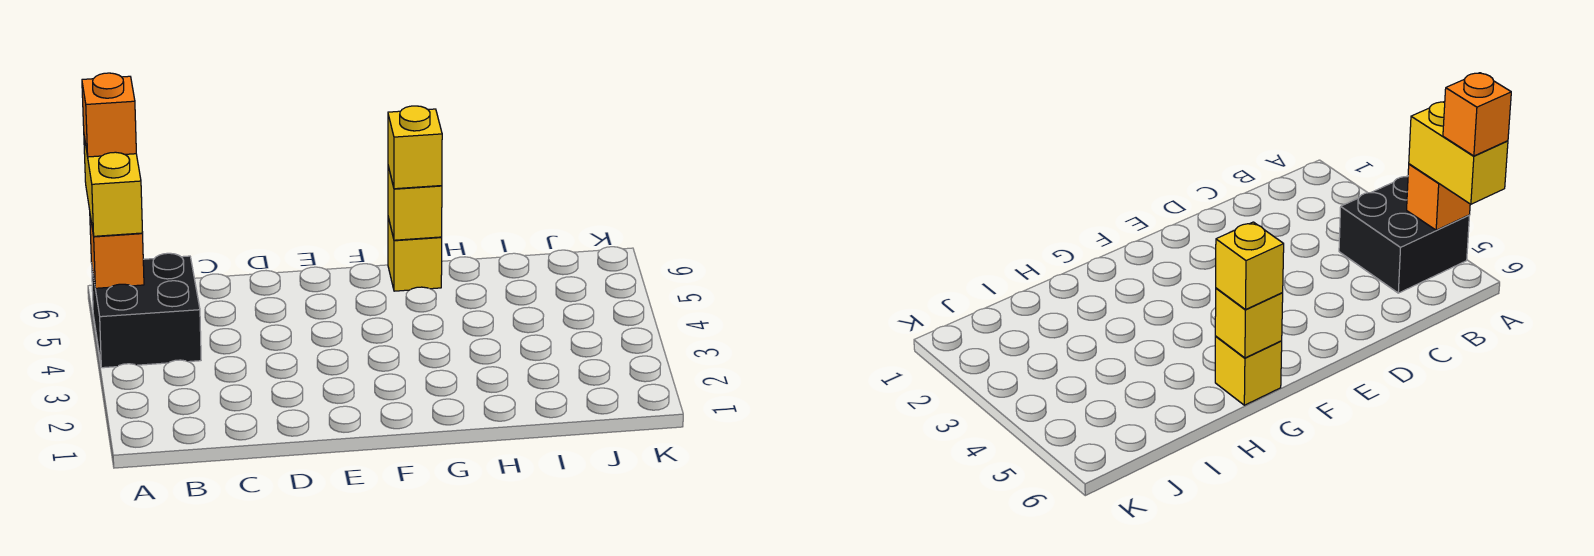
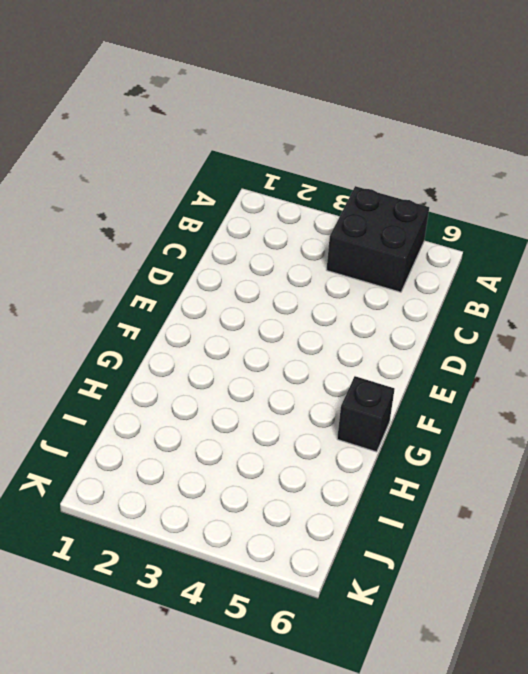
black brick G6 level 1 -> yellow brick G6 level 1
none -> orange brick A5 level 2
none -> yellow brick G6 level 2

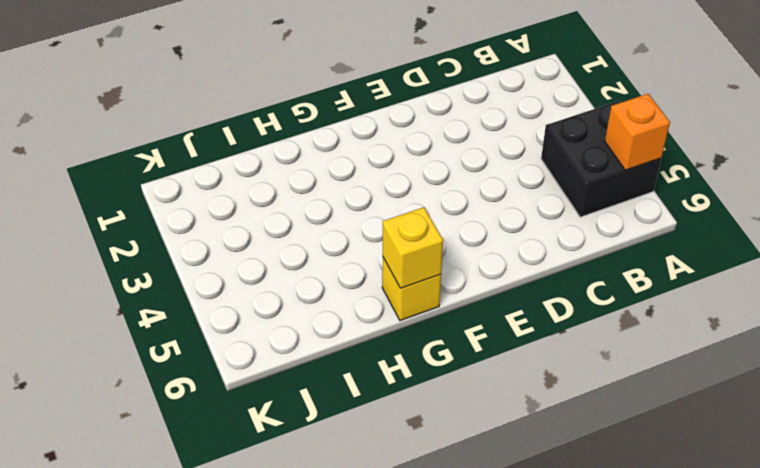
none -> yellow brick A5:A6 level 3
none -> yellow brick G6 level 3

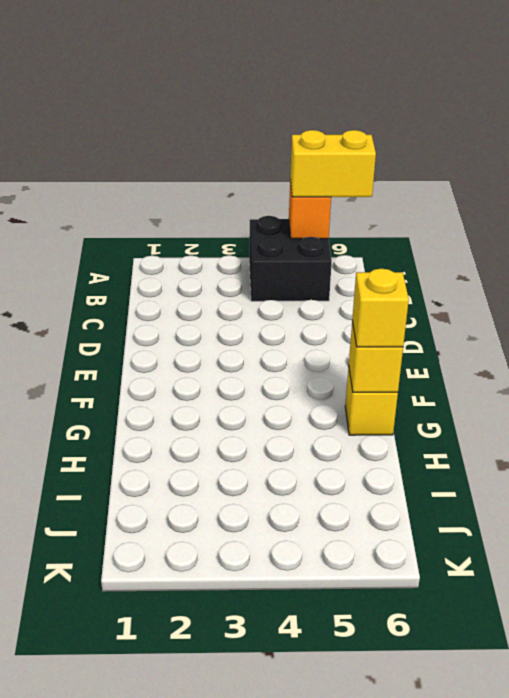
none -> orange brick A6 level 4

